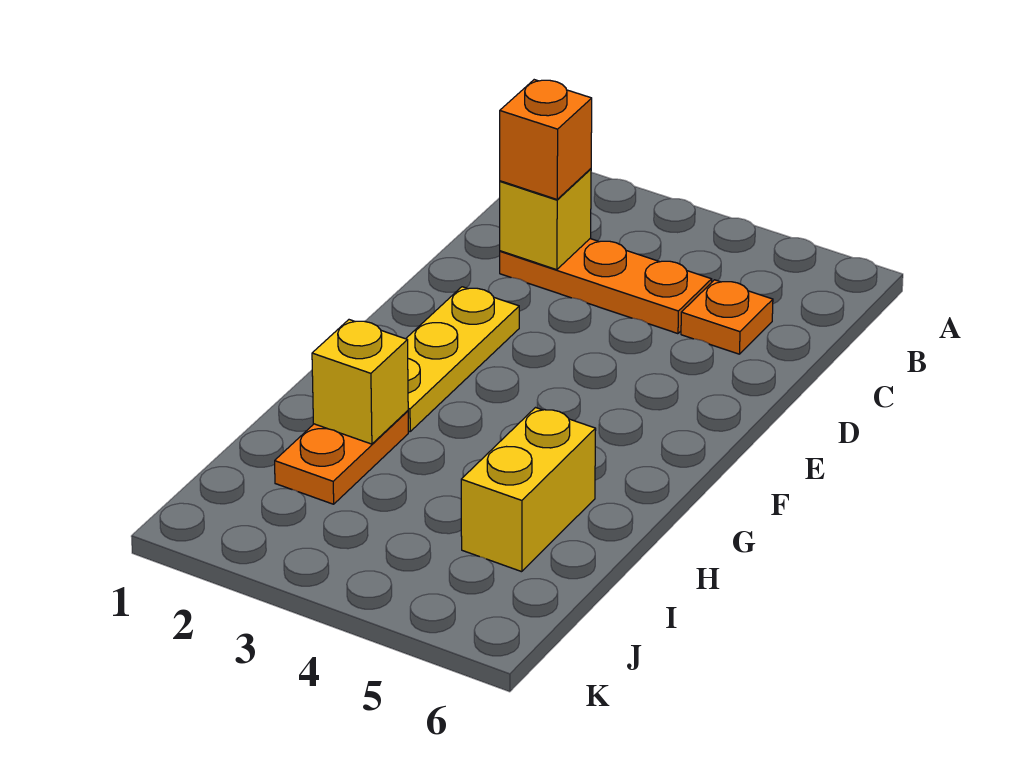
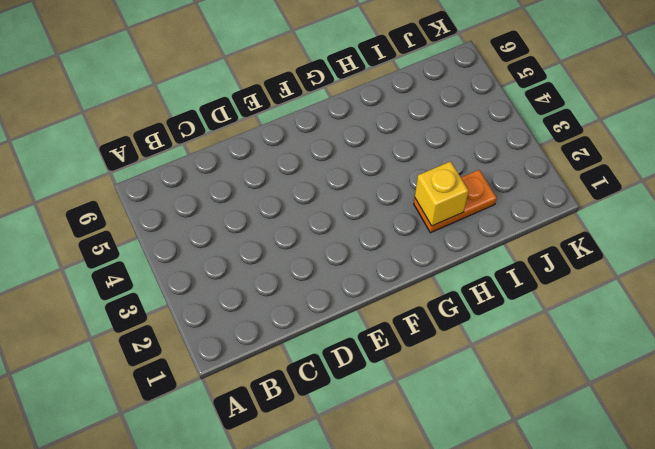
none -> orange plate C2:C4 level 1
none -> orange plate C5 level 1

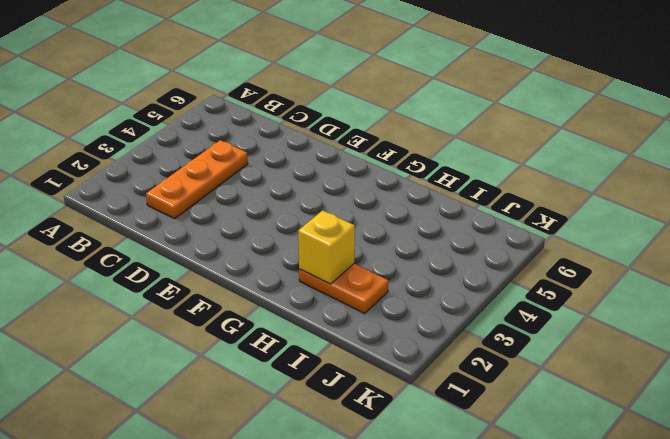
none -> orange plate C5 level 1
none -> yellow plate E2:G2 level 1

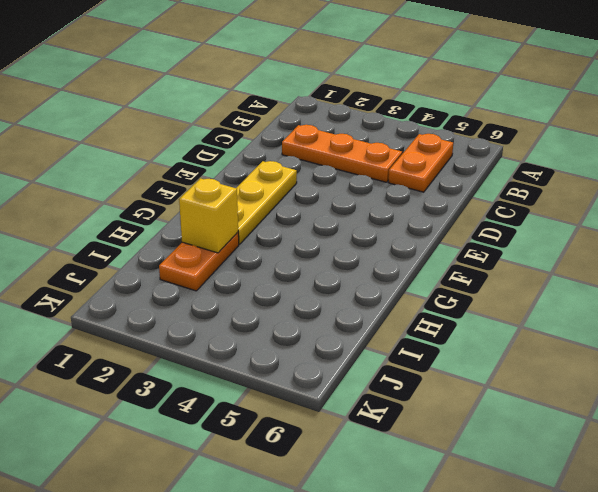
orange plate B5:C5 level 1 -> orange plate C5 level 1
none -> yellow brick H5:I5 level 1
none -> yellow brick C2 level 2

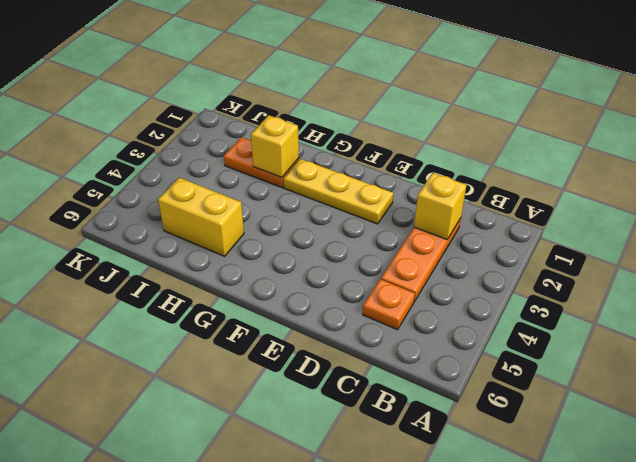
none -> orange brick C2 level 3

